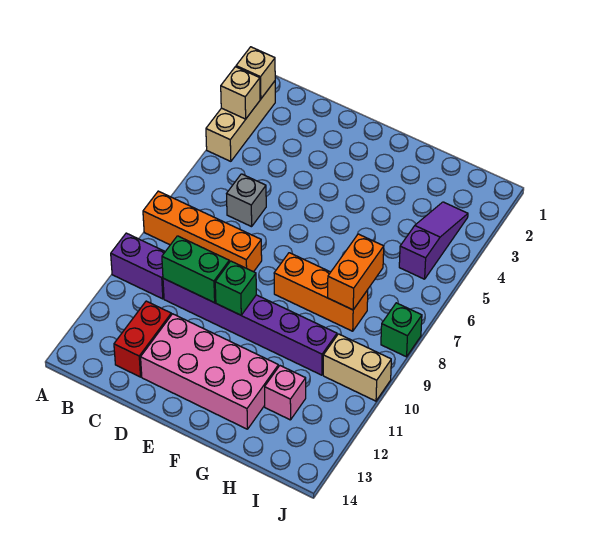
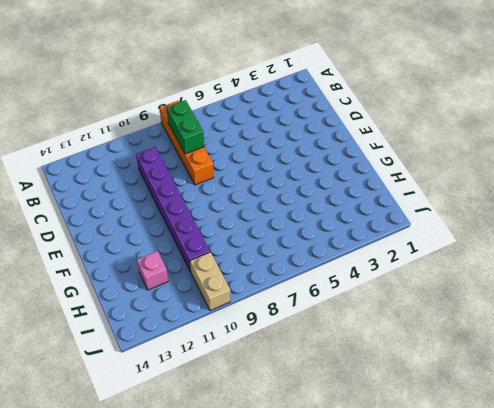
green brick B8:C8 level 2 -> green brick C10:D10 level 2
none -> tan brick A2:A4 level 1
none -> purple brick A10:B10 level 1
none -> grey brick C6 level 1

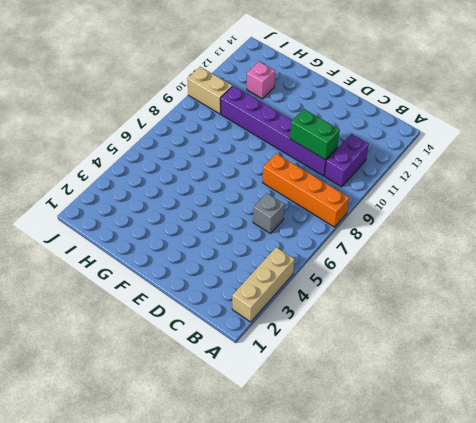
purple brick B10:B11 level 1 -> purple brick A10:B10 level 1
none -> red brick C12:C13 level 1
none -> pink brick D12:G13 level 1
none -> orange brick F8:H8 level 1

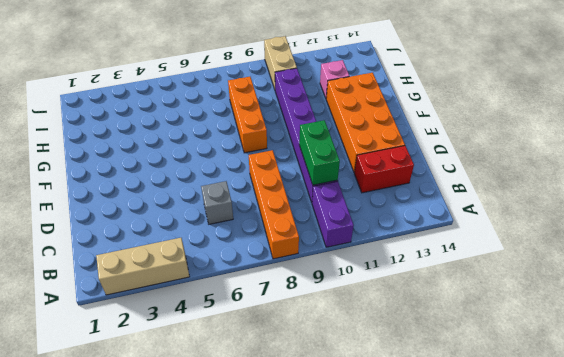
orange brick D12:G13 level 1 -> pink brick D12:G13 level 1
none -> purple slope I3:I5 level 1 top 5
none -> green brick J8 level 1
none -> tan brick A2 level 2

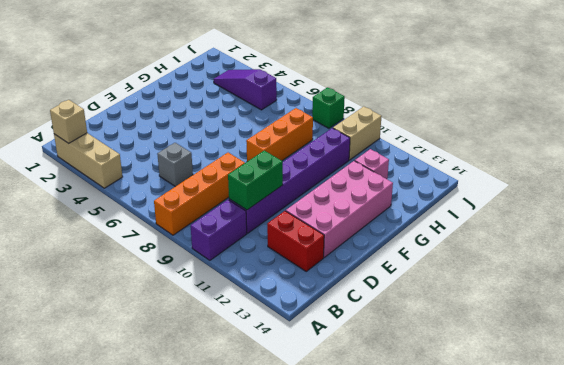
none -> tan brick A3 level 2
none -> green brick E10 level 2
none -> orange brick H7:H8 level 2

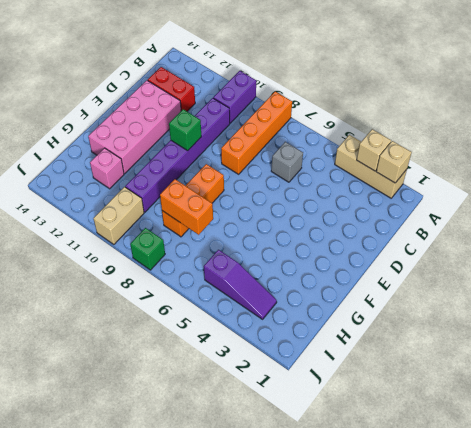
none -> green brick C10:D10 level 2

